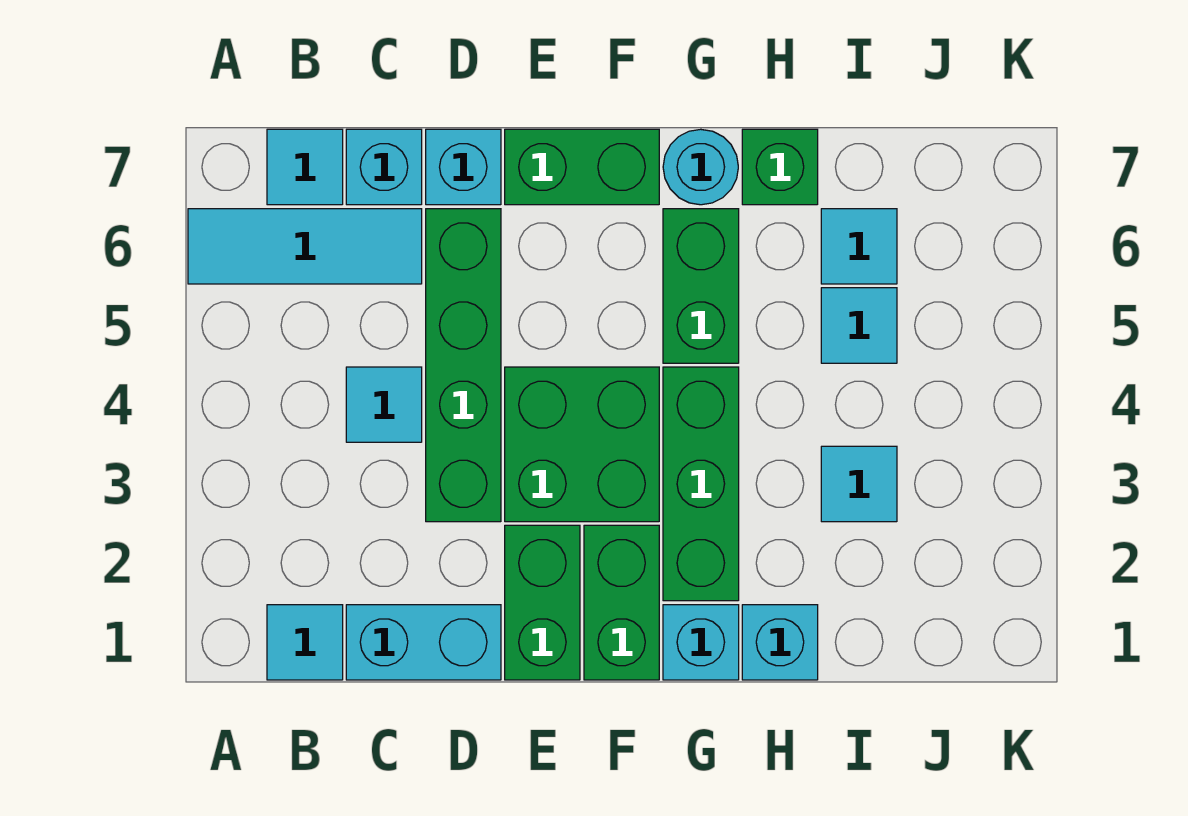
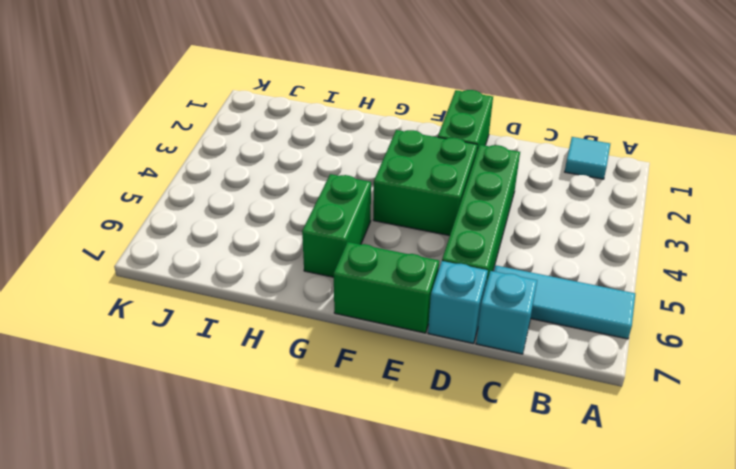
none -> cyan tile B7 level 1
none -> cyan brick C1:D1 level 1
none -> cyan tile C4 level 1

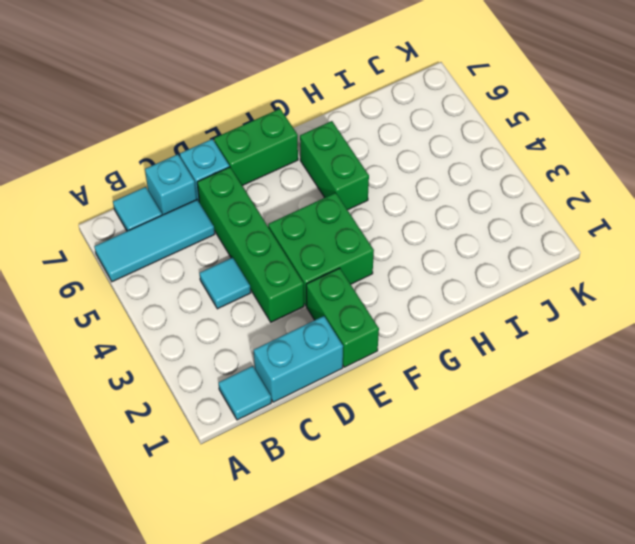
none -> green brick F1:F2 level 1
none -> cyan brick G1 level 1
none -> green brick G2:G4 level 1

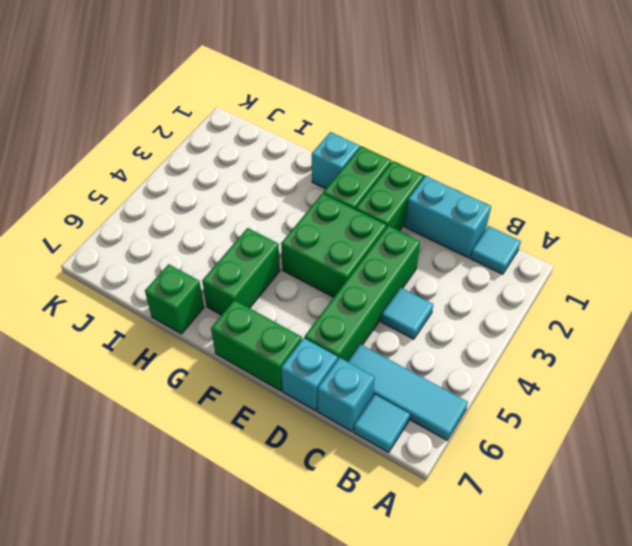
none -> green brick G2:G4 level 1
none -> cyan round brick G7 level 1
none -> cyan brick H1 level 1

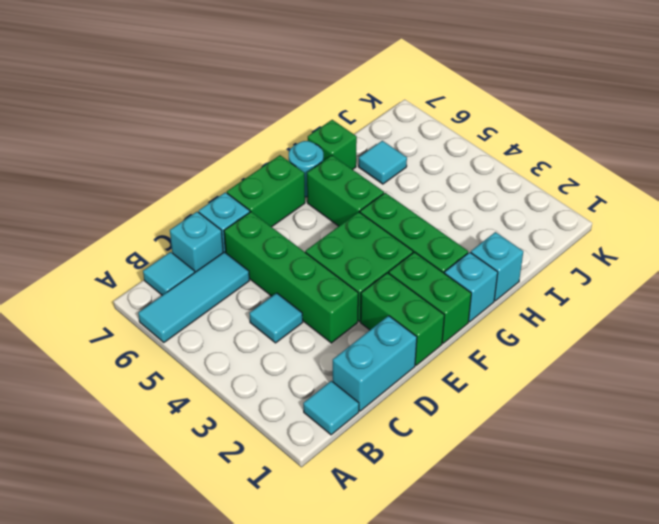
none -> cyan tile I3 level 1
none -> cyan tile I5 level 1

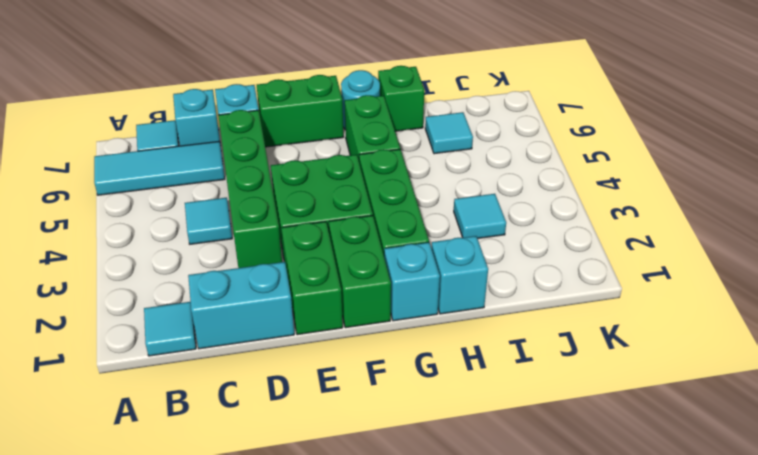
none -> cyan tile I5 level 1

